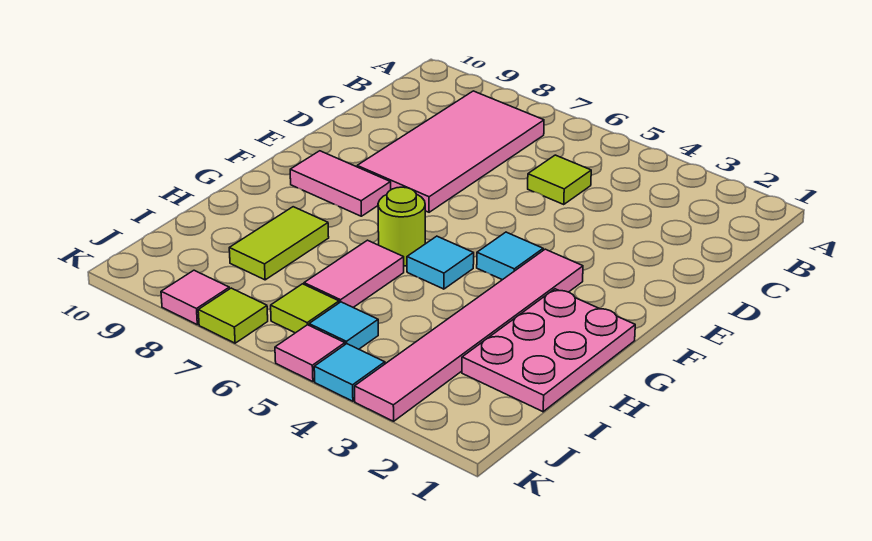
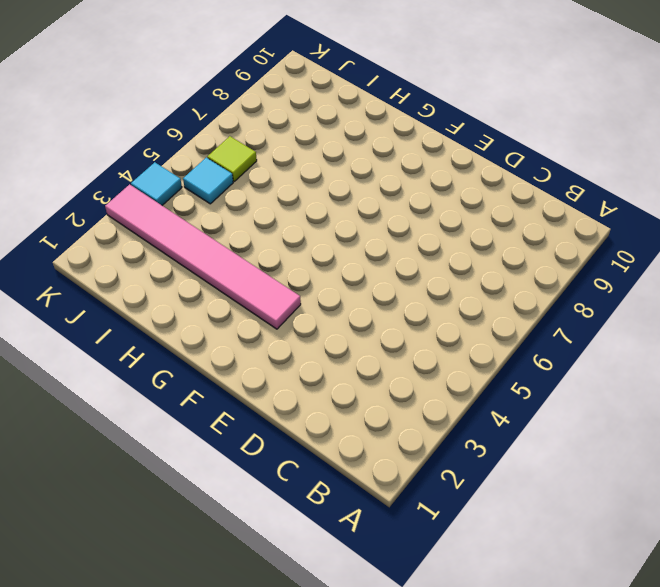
none -> pink tile B7:E8 level 1
none -> lime tile C5 level 1
none -> cyan tile F4 level 1

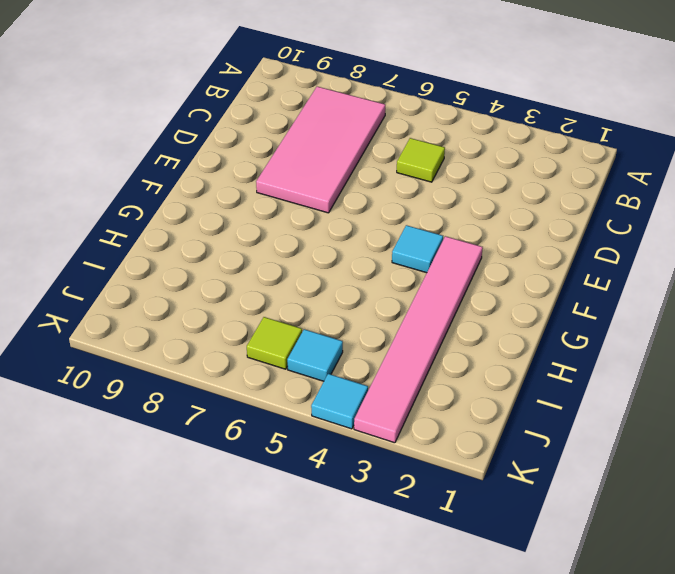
none -> pink tile F8:F9 level 1
none -> pink plate G1:I2 level 1
none -> cyan tile G5 level 1

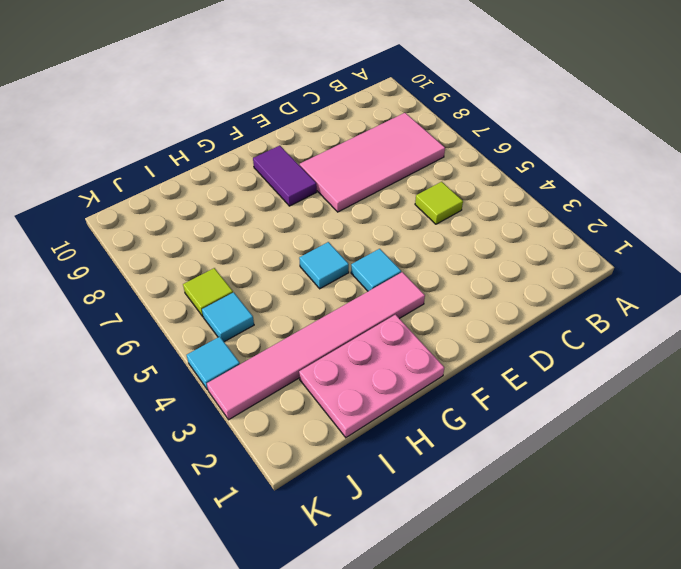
purple tile F8:F9 level 1 -> pink tile F8:F9 level 1
none -> lime round brick G6 level 1
none -> pink tile H6:I6 level 1
none -> lime tile H8:I8 level 1

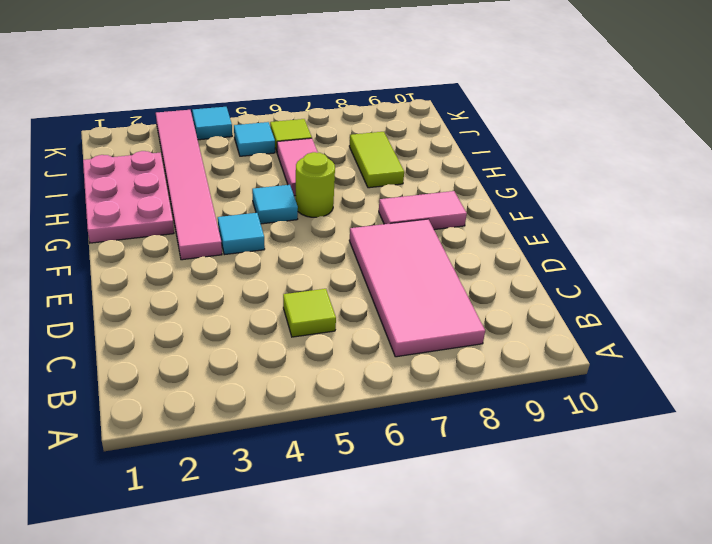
none -> pink tile K5 level 1
none -> lime tile K7 level 1
none -> pink tile K8 level 1

